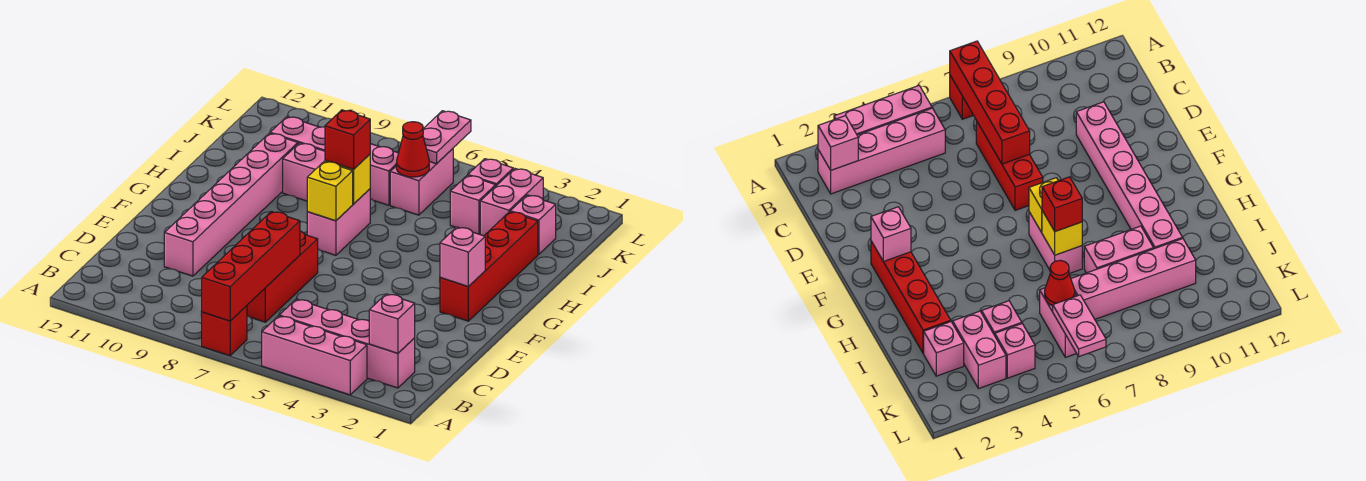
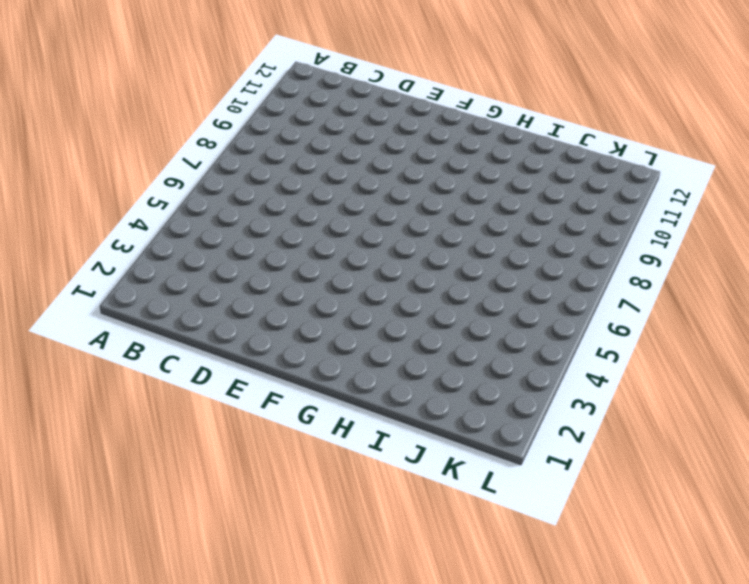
none -> pink brick A3:A5 level 1
none -> red brick A7 level 1
none -> pink brick B2:B5 level 1

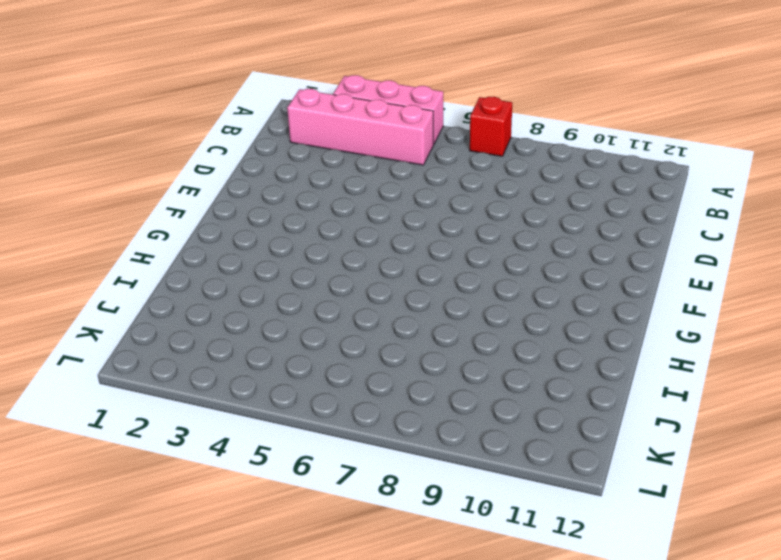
none -> red brick C7:E7 level 1
none -> pink brick D10:I10 level 1
none -> red brick F2:I2 level 1

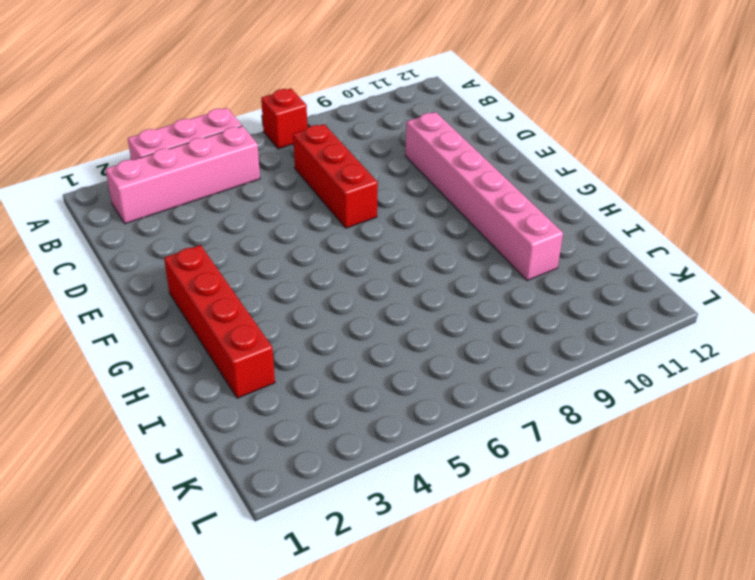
none -> pink brick G7:H7 level 1
none -> pink brick I8:I9 level 1
none -> pink brick J2 level 1

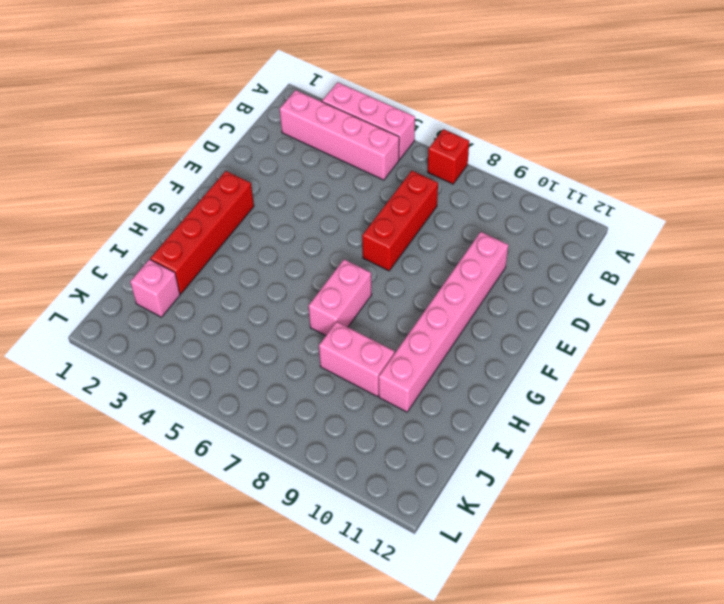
none -> pink brick J3:K3 level 1
none -> pink brick J4 level 1
none -> pink brick J6:K6 level 1

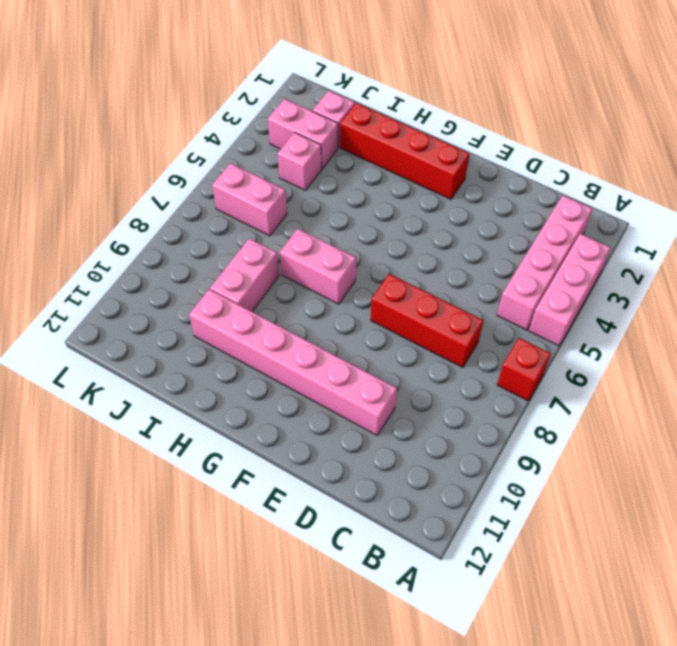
none -> pink brick J7:J10 level 1
none -> pink brick K4 level 1
none -> red brick A7:D7 level 2

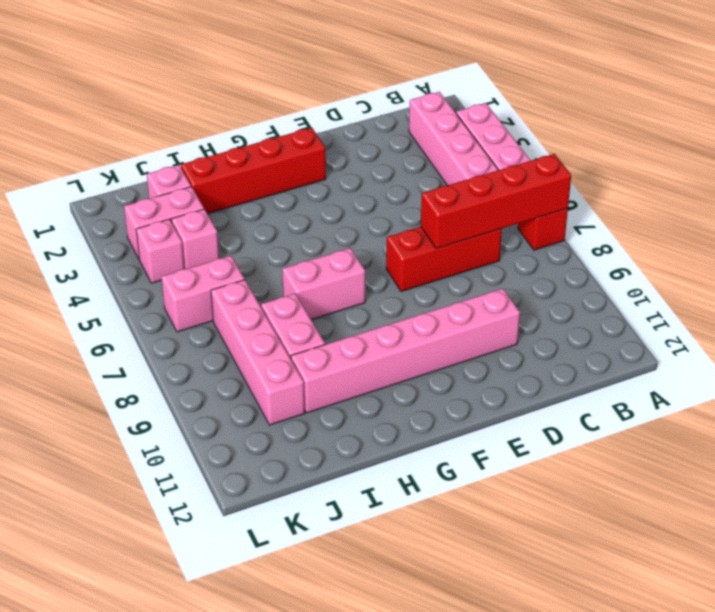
none -> pink brick B2 level 2
none -> pink brick F2 level 2
none -> yellow brick G7 level 2

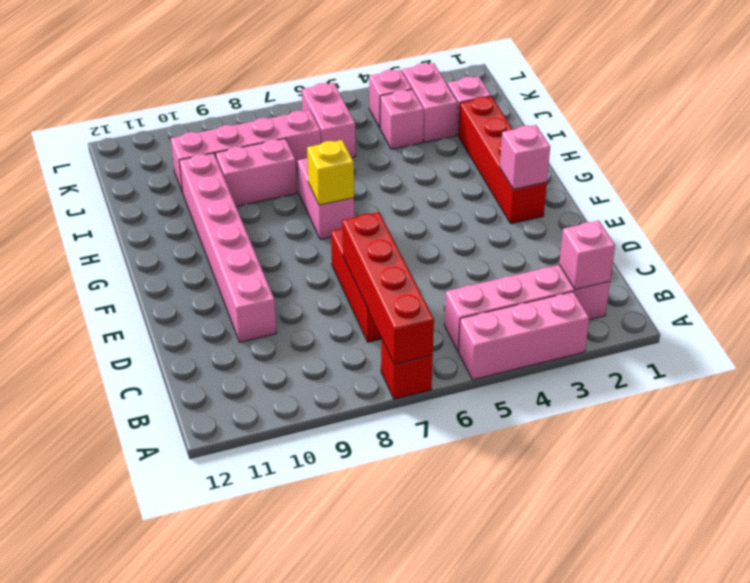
none -> yellow brick H7 level 2
none -> red cone J6 level 2
none -> pink plate K6:L6 level 2

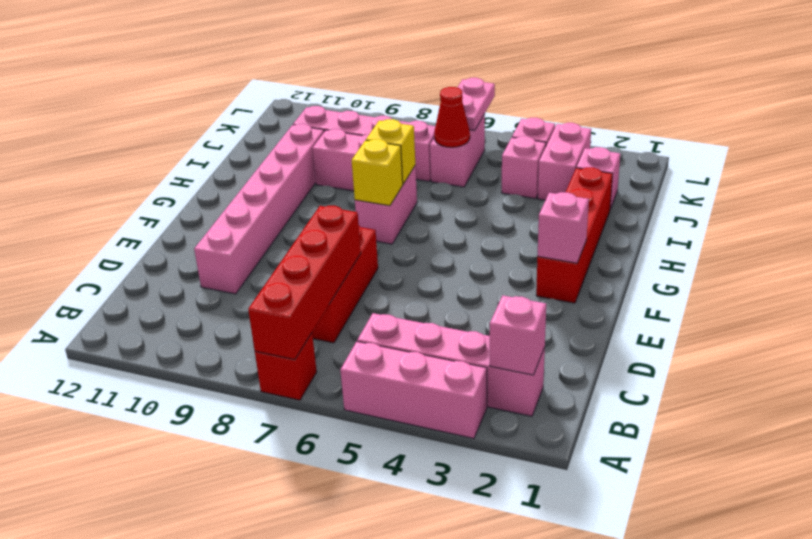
none -> red brick H7 level 3

